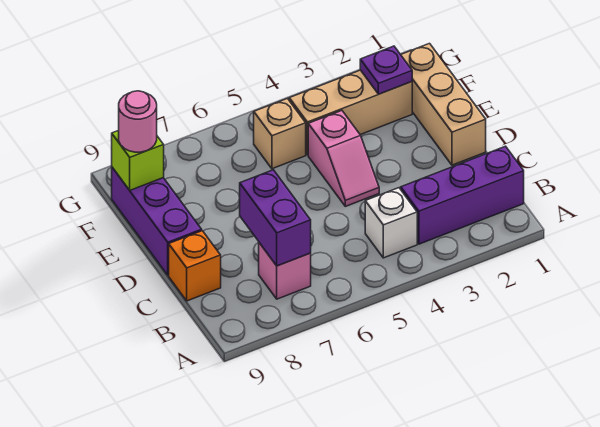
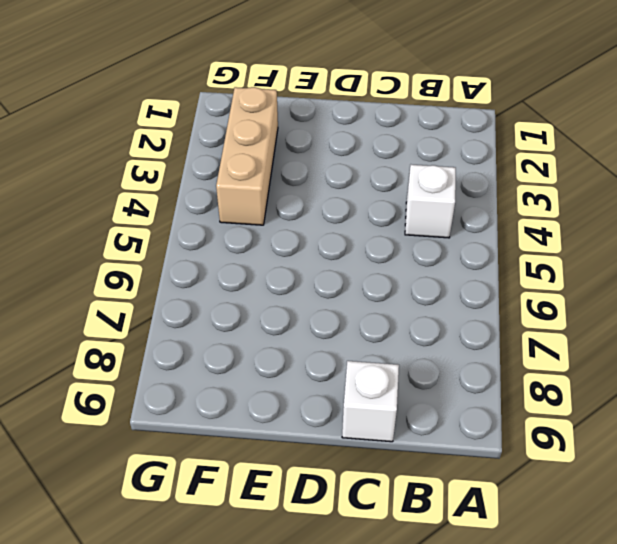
white brick C9 level 1 -> orange brick C9 level 1
none -> purple brick B1:B3 level 1
none -> pink brick B7 level 1
none -> tan brick D1:F1 level 1

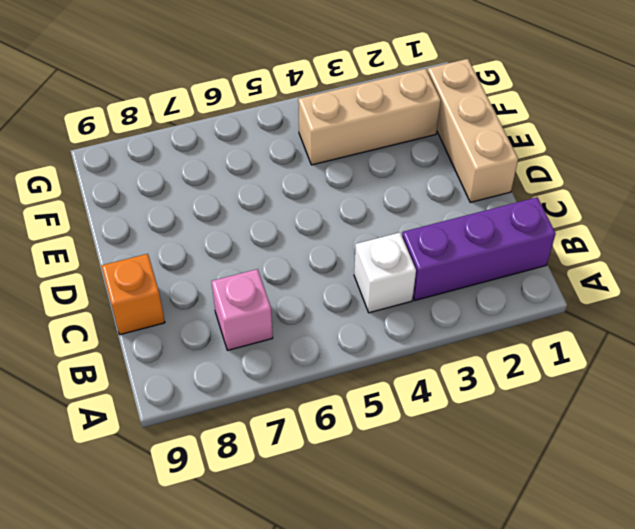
none -> pink slope D4:E4 level 1 top E
none -> purple brick D9:F9 level 1
none -> tan brick F5 level 1

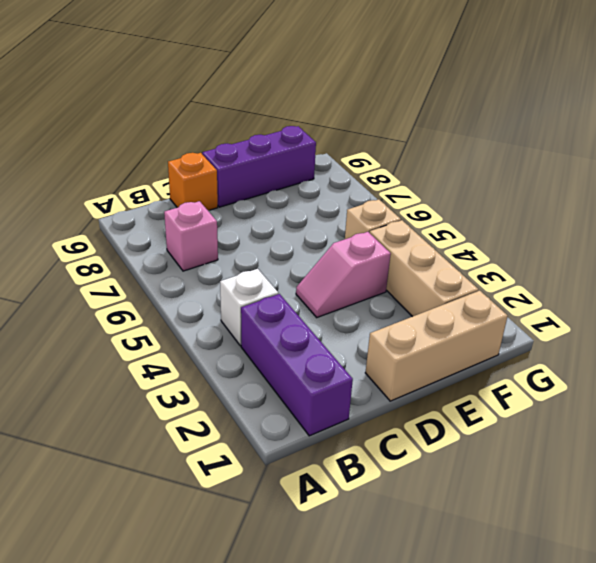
none -> purple brick B7:C7 level 2
none -> purple plate F2 level 2
none -> lime brick F9 level 2

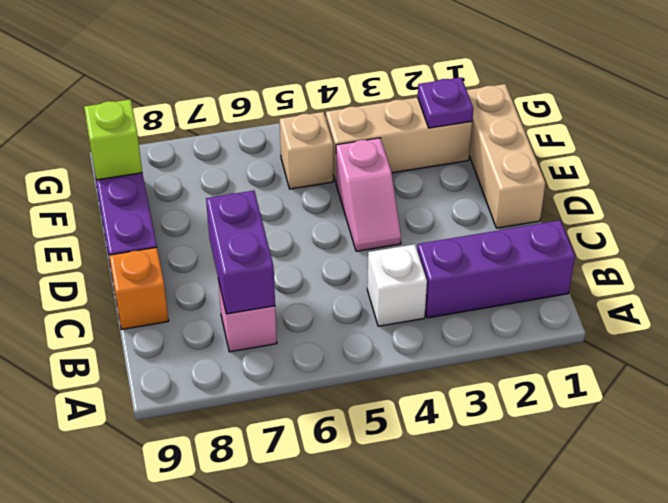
none -> pink round brick F9 level 3

